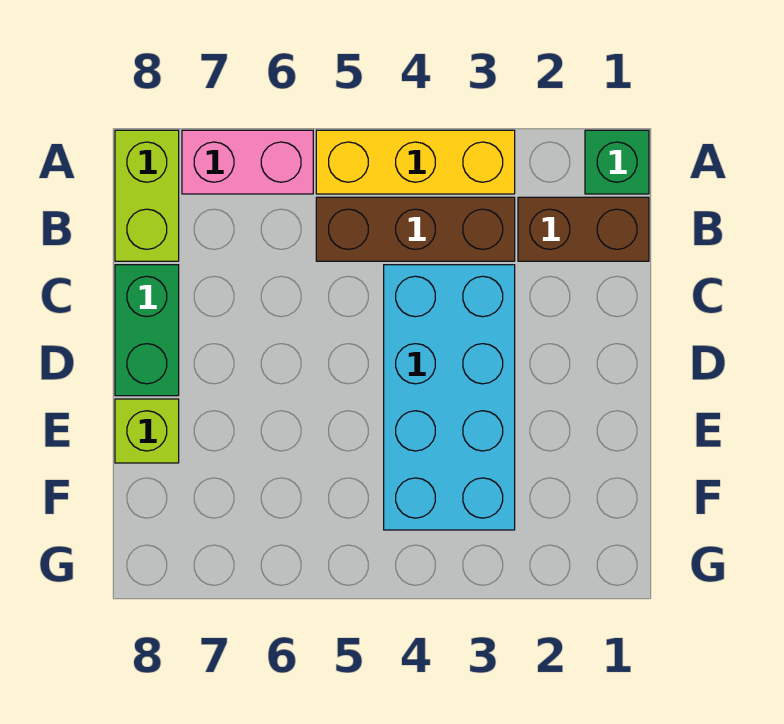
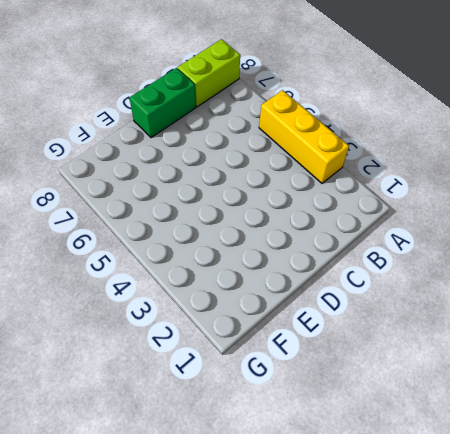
none -> green brick A1 level 1
none -> pink brick A6:A7 level 1

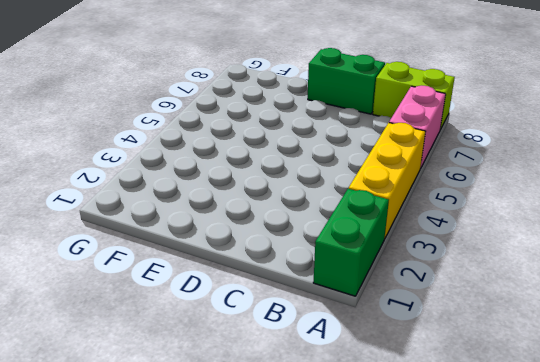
green brick A1:A2 level 1 -> green brick A1 level 1
none -> brown brick B1:B2 level 1
none -> brown brick B3:B5 level 1

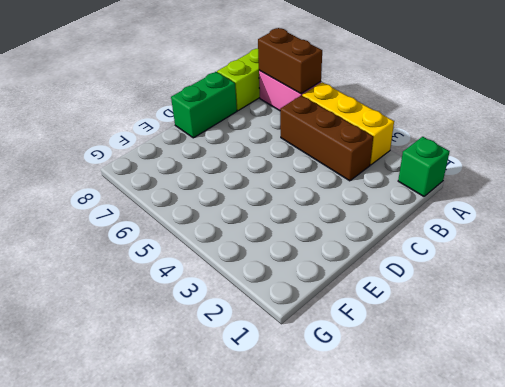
brown brick A6:A7 level 2 -> brown brick B1:B2 level 1
none -> cyan brick C3:F4 level 1
none -> lime brick E8 level 1

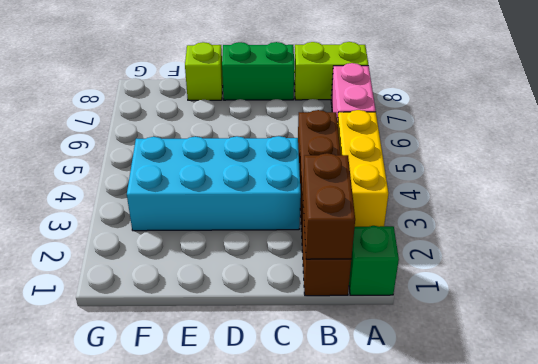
brown brick B1:B2 level 2 -> none

